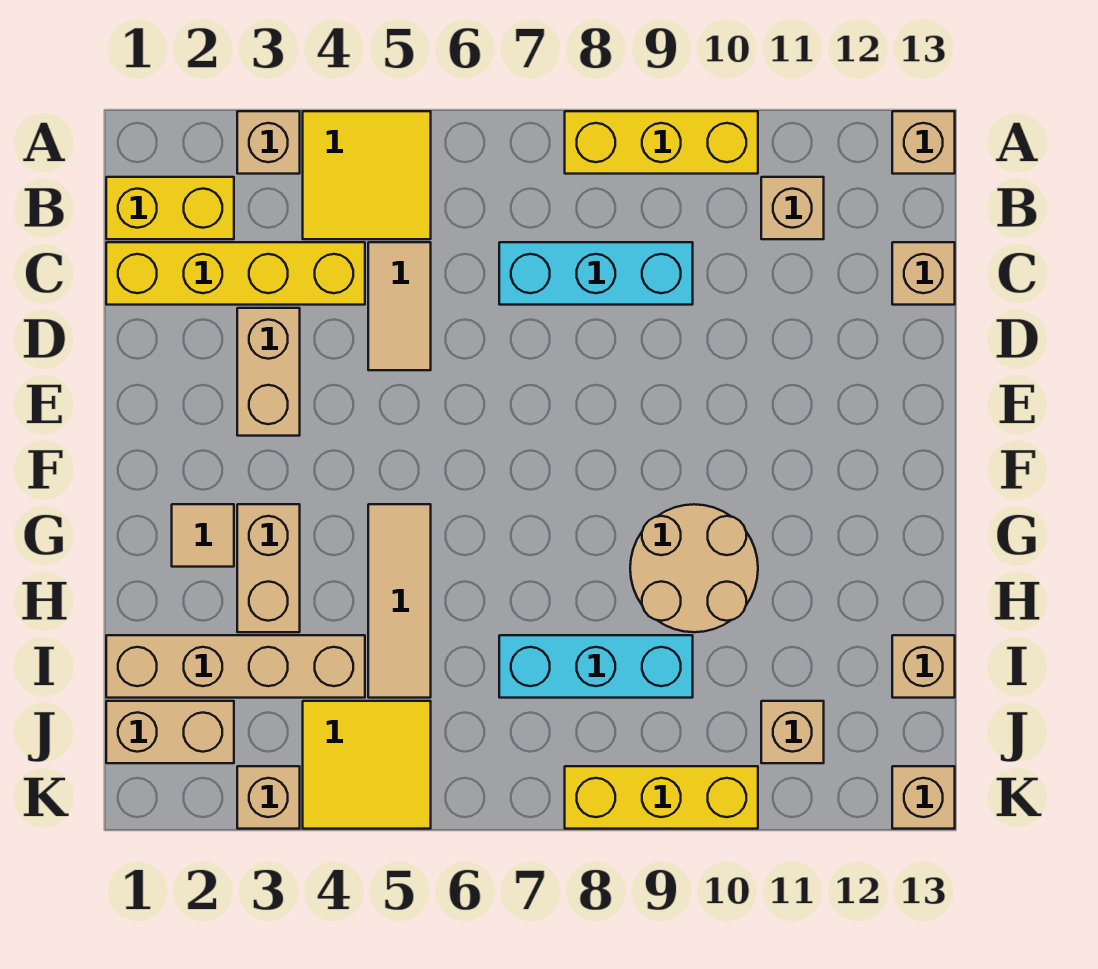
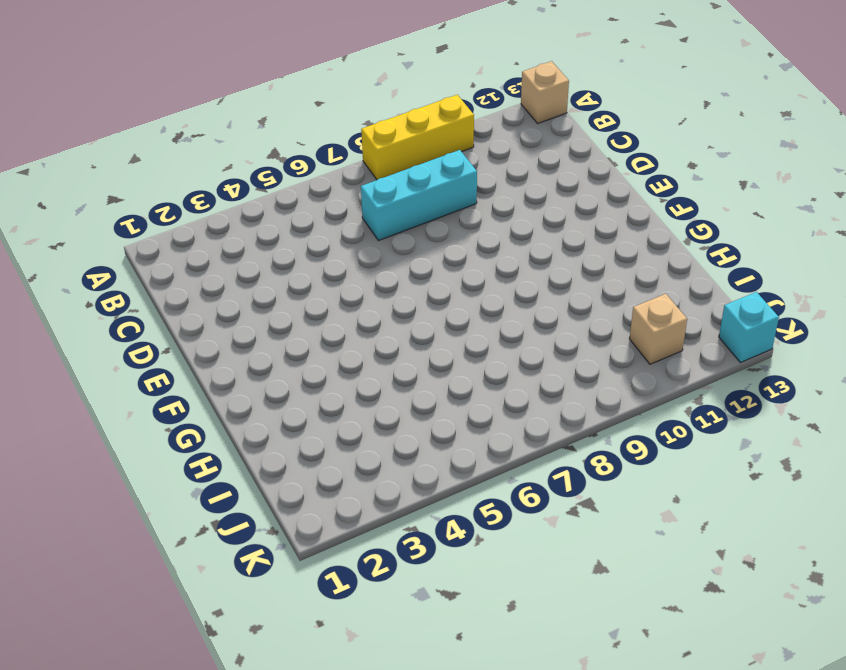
cyan brick K13 level 1 -> tan brick K13 level 1
none -> tan brick A3 level 1
none -> yellow tile A4:B5 level 1
none -> yellow brick B1:B2 level 1

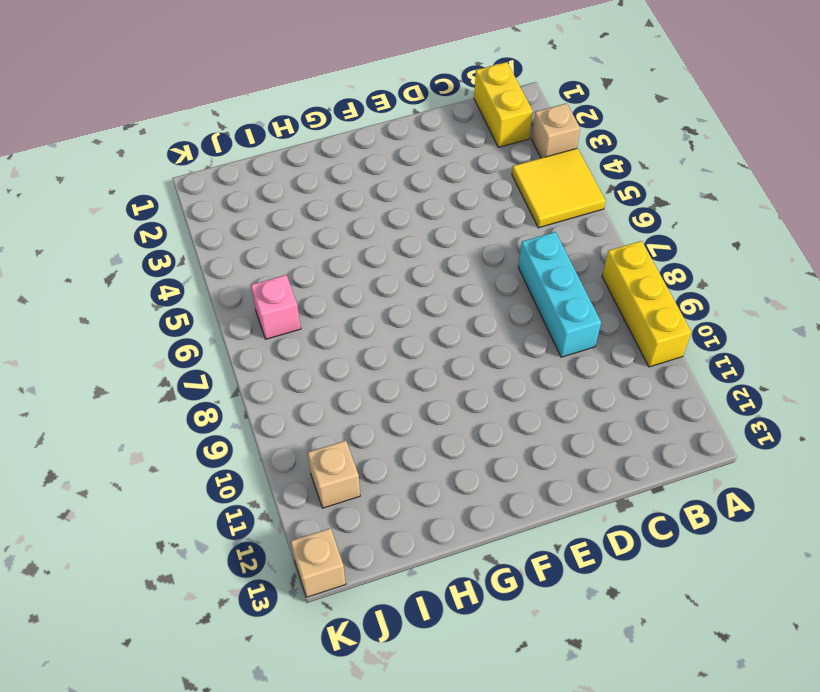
pink brick J6 level 1 -> none
none -> tan brick A13 level 1
none -> tan brick B11 level 1
none -> yellow brick C1:C4 level 1

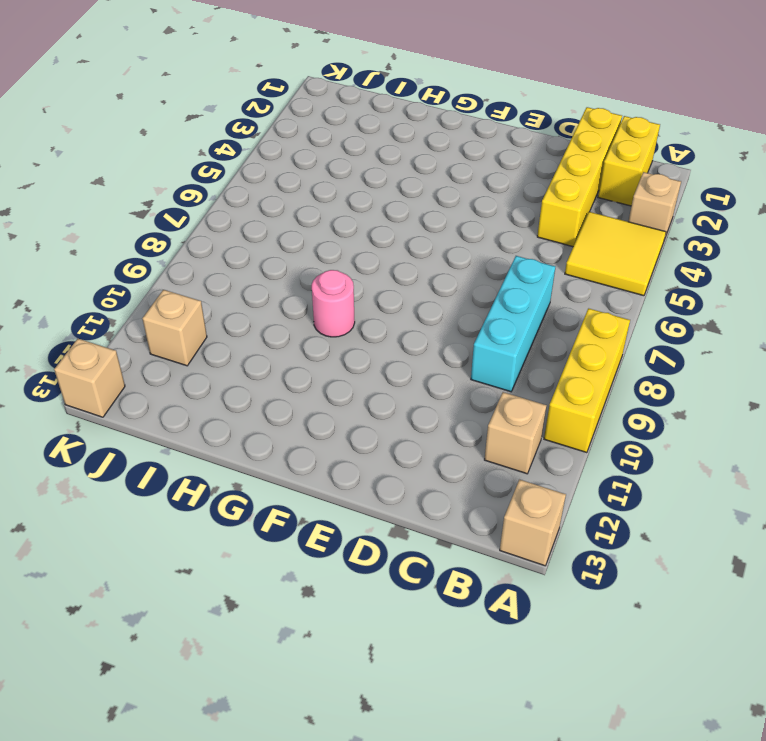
pink round brick G9 level 1 -> tan round brick G9:H10 level 1
none -> tan tile C5:D5 level 1
none -> tan brick C13 level 1
none -> tan brick D3:E3 level 1

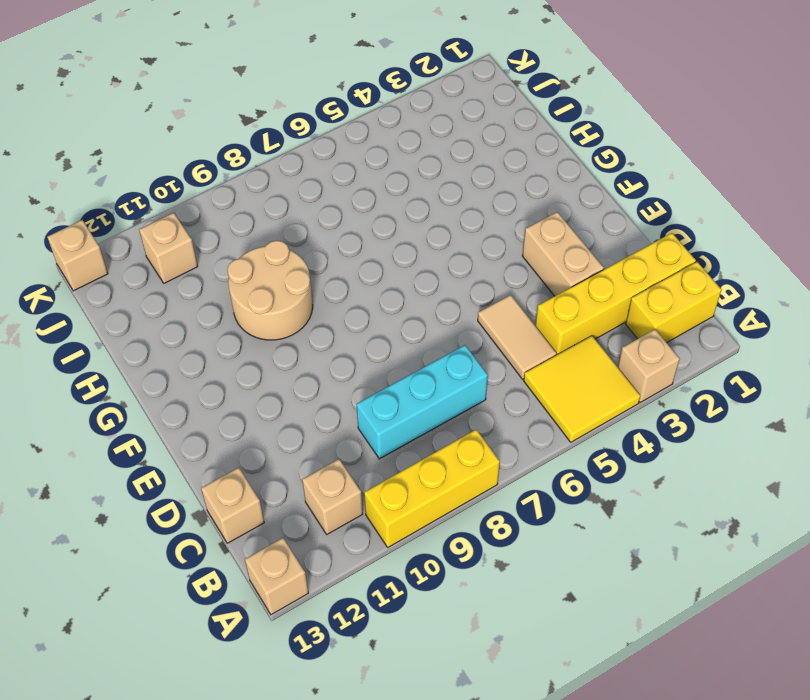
none -> tan tile G2 level 1
none -> tan brick G3:H3 level 1
none -> tan tile G5:I5 level 1

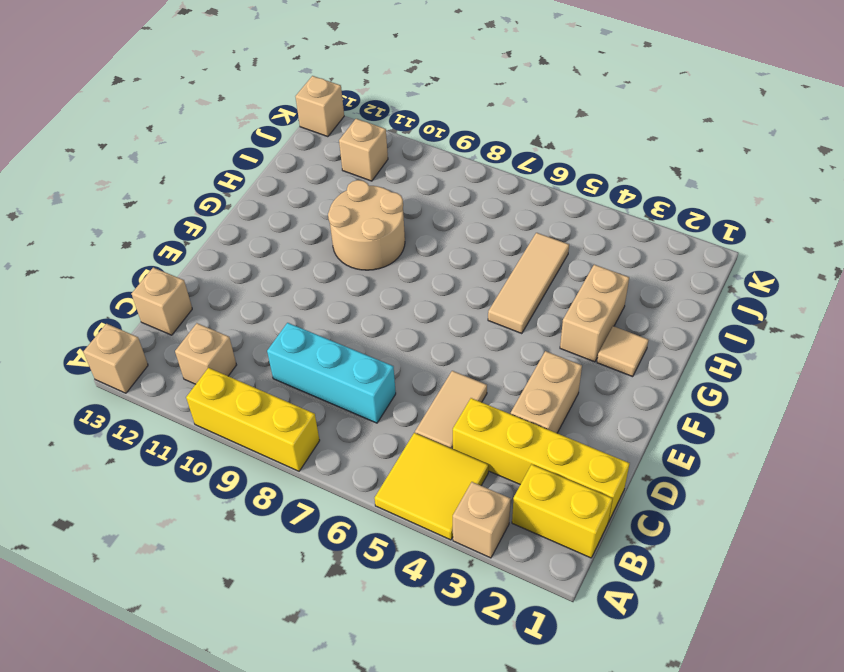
none -> tan brick I1:I4 level 1
none -> cyan brick I7:I9 level 1
none -> tan brick I13 level 1

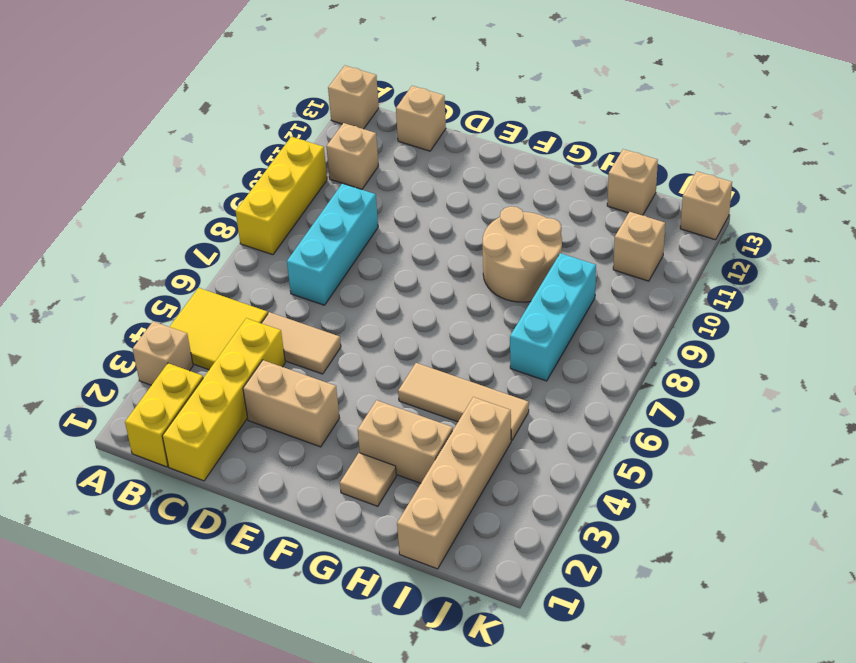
none -> tan brick J1:J2 level 1
none -> yellow tile J4:K5 level 1
none -> tan brick K3 level 1

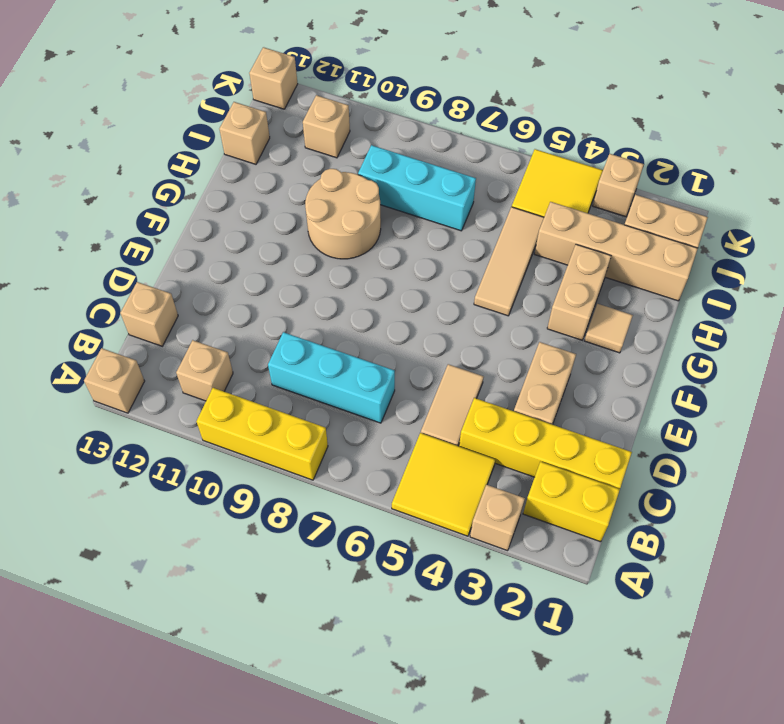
none -> yellow brick K8:K10 level 1

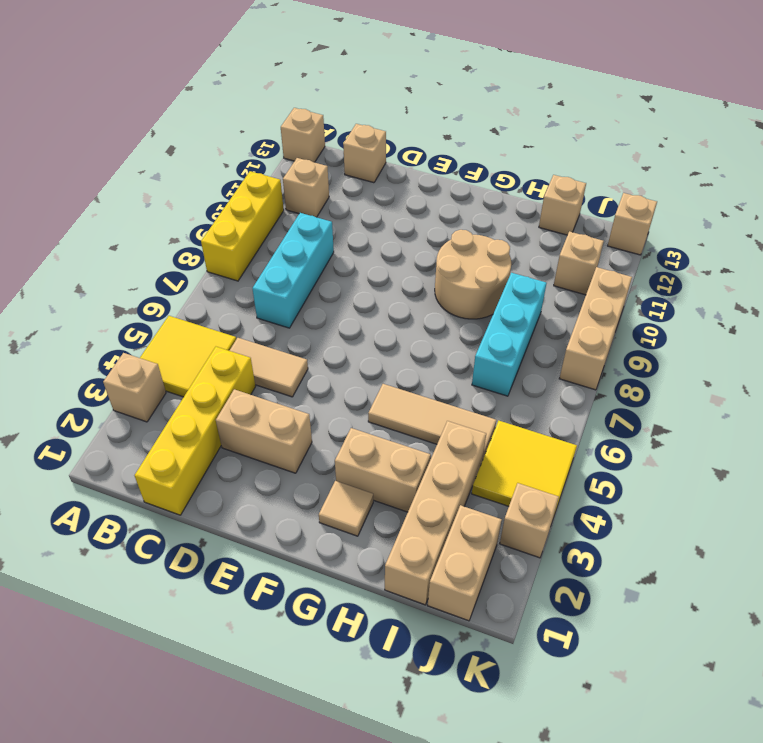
tan brick K8:K10 level 1 -> yellow brick K8:K10 level 1
none -> yellow brick B1:B2 level 1

